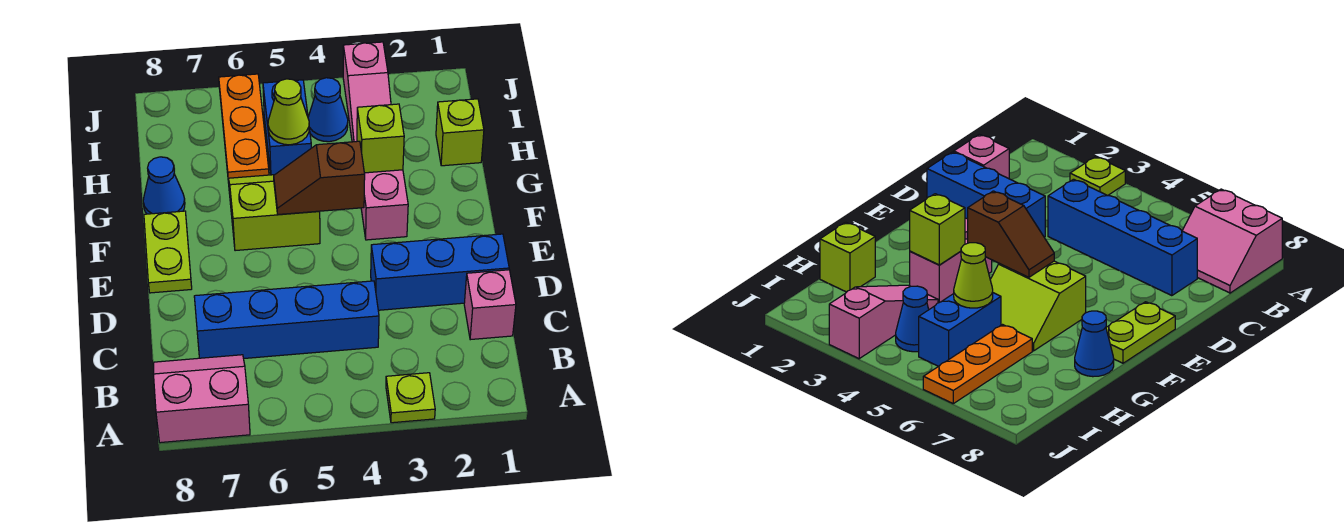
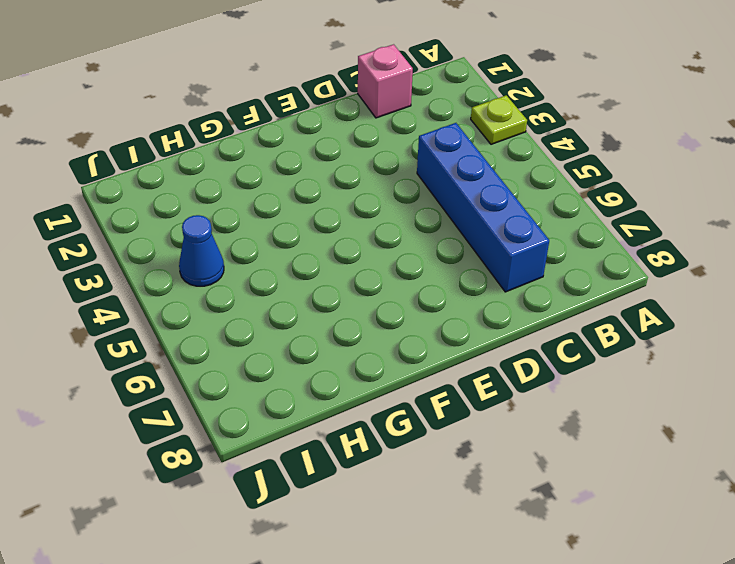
none -> pink slope A7:B8 level 1 top A
none -> blue brick D1:D3 level 1
none -> lime plate E8:F8 level 1

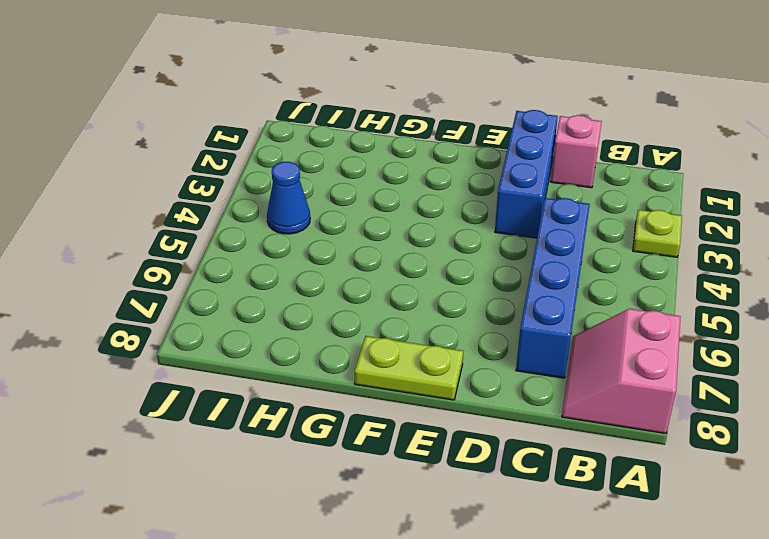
none -> pink brick F3:G3 level 1
none -> lime slope F5:G6 level 1 top F
none -> blue cone G8 level 1

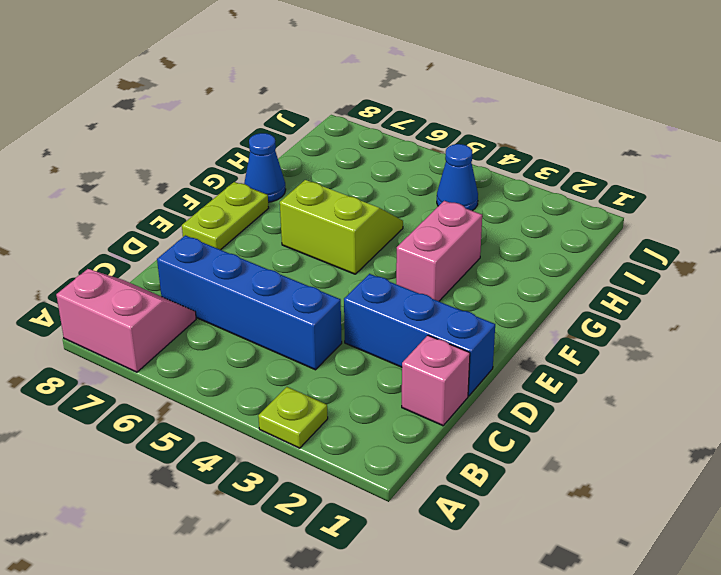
none -> lime brick H1 level 1
none -> pink slope H3:J3 level 1 top J
none -> blue brick H5:I5 level 1

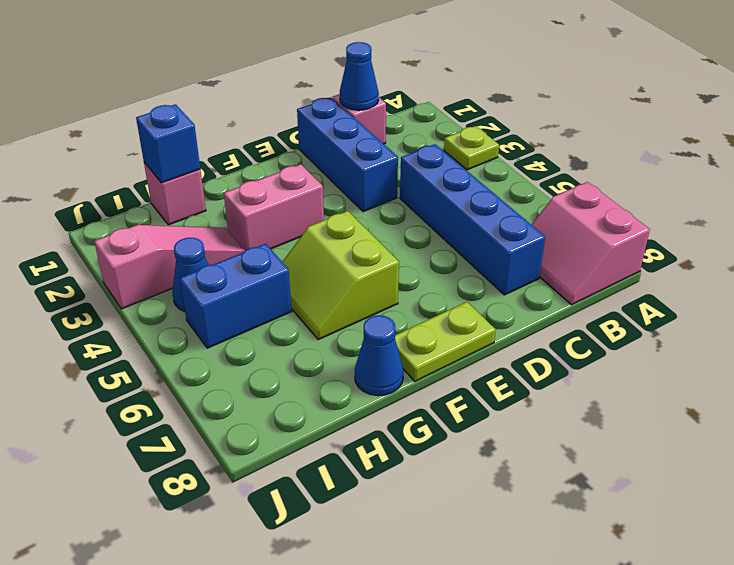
blue cone C1 level 2 -> none
pink brick H1 level 1 -> lime brick H1 level 1
blue brick H1 level 2 -> none
none -> orange plate H6:J6 level 1
none -> brown slope F4:F5 level 2 top 4
none -> lime brick G3 level 2

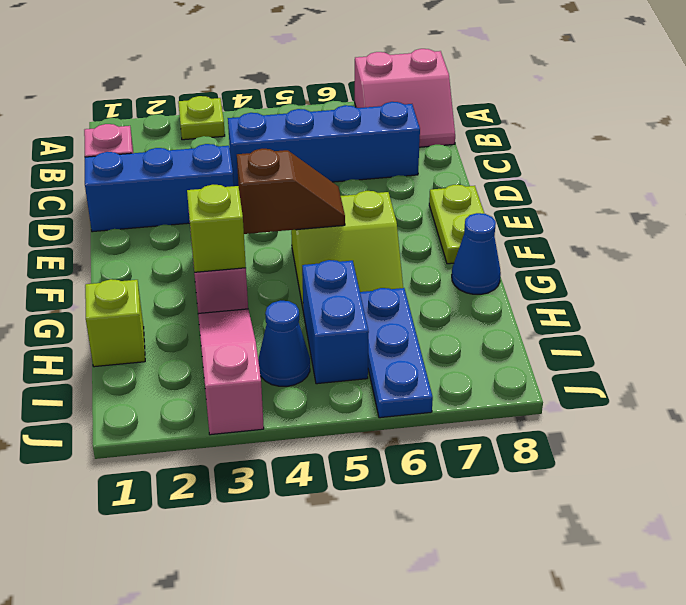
blue plate H6:J6 level 1 -> orange plate H6:J6 level 1
none -> lime cone H5 level 2

